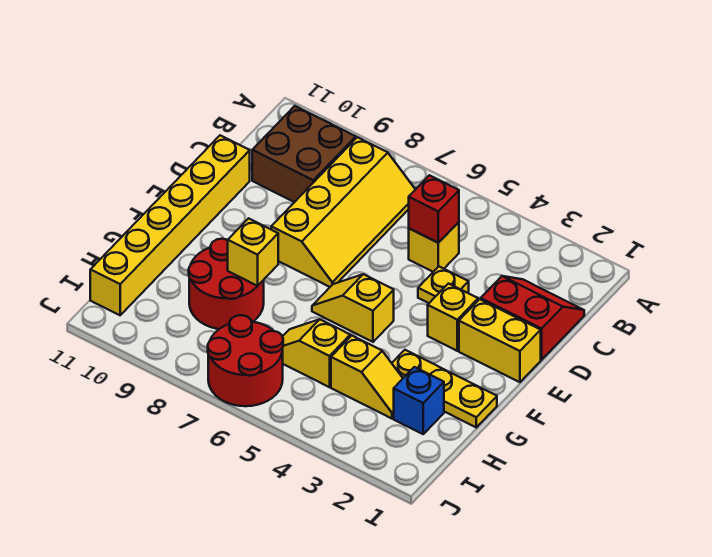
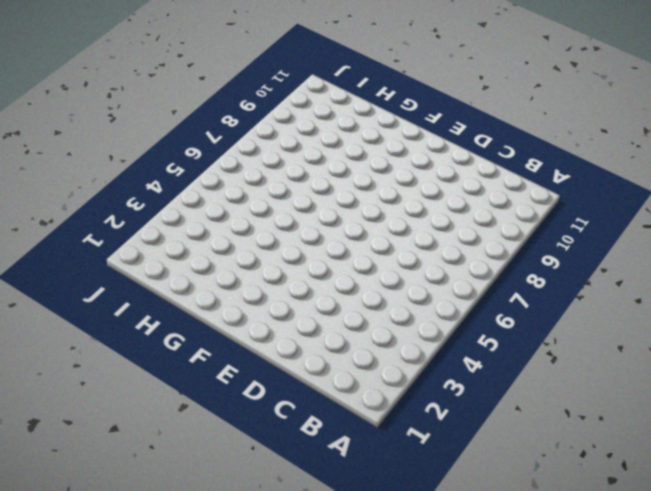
none -> yellow slope B7:E8 level 1 top 8
none -> brown brick B9:C10 level 1
none -> red slope C1:D2 level 1 top D

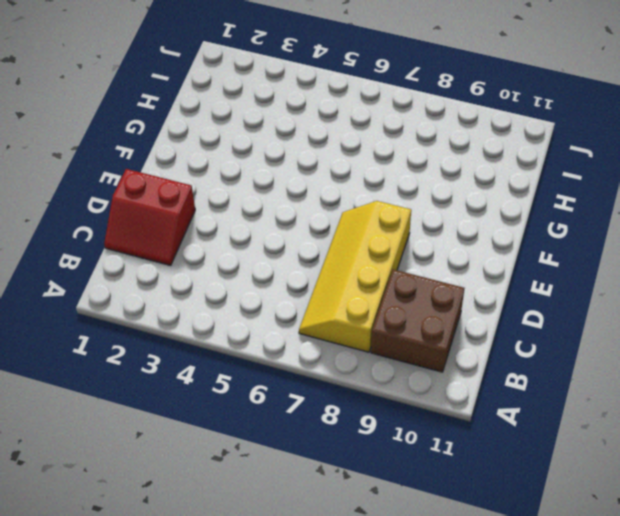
none -> yellow brick C5 level 1
none -> yellow plate D4 level 1
none -> yellow brick D11:I11 level 1

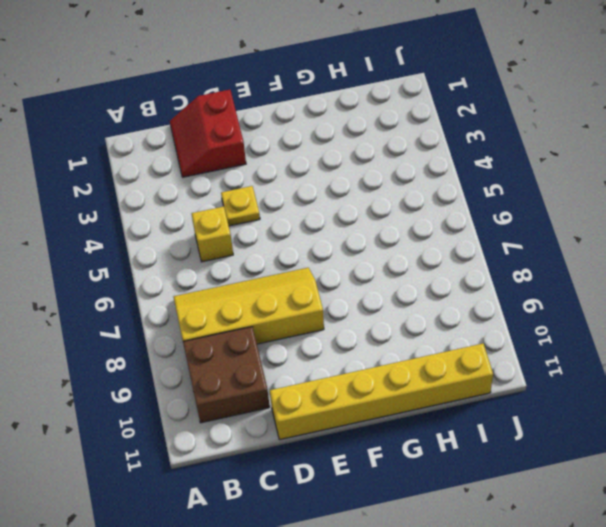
none -> yellow brick E1:E2 level 1
none -> yellow brick E3 level 1
none -> yellow slope F5:F6 level 1 top 5

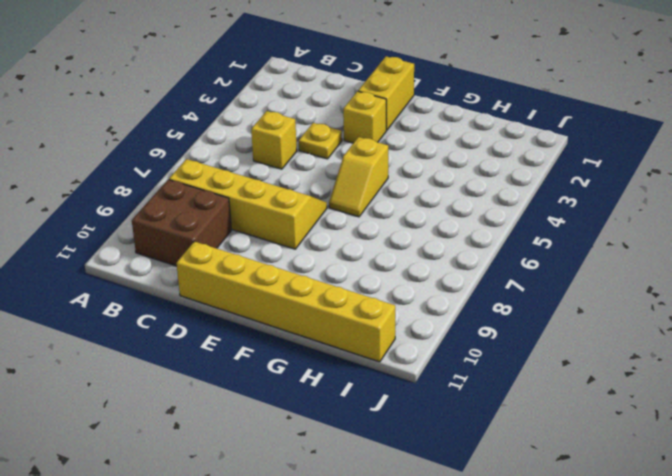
none -> red slope C1:D2 level 1 top D
none -> yellow plate G1:G3 level 1
none -> red round brick G8:H9 level 1

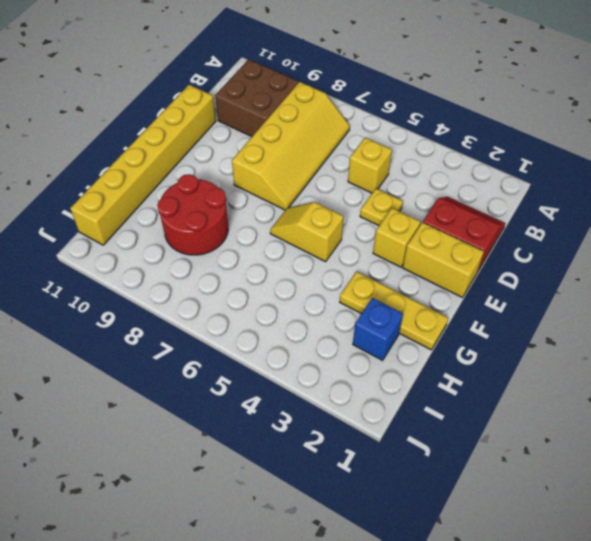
none -> yellow slope H3:H4 level 1 top 4
none -> yellow slope H5:H6 level 1 top 5
none -> red round brick I6:J7 level 1

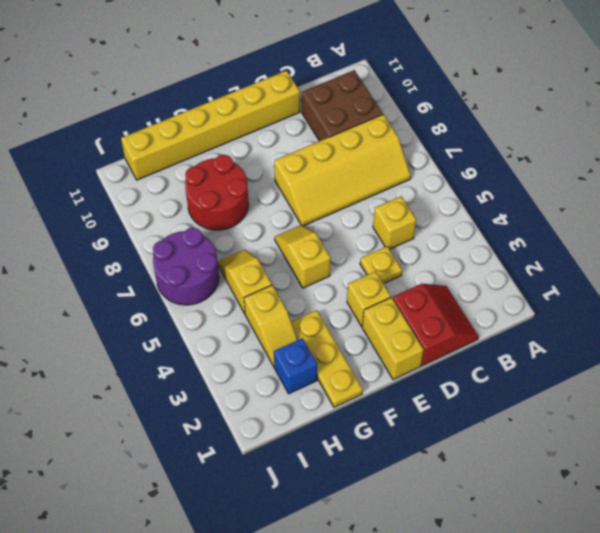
purple round brick I6:J7 level 1 -> red round brick I6:J7 level 1
none -> red brick C5 level 2
none -> yellow brick G8 level 2

